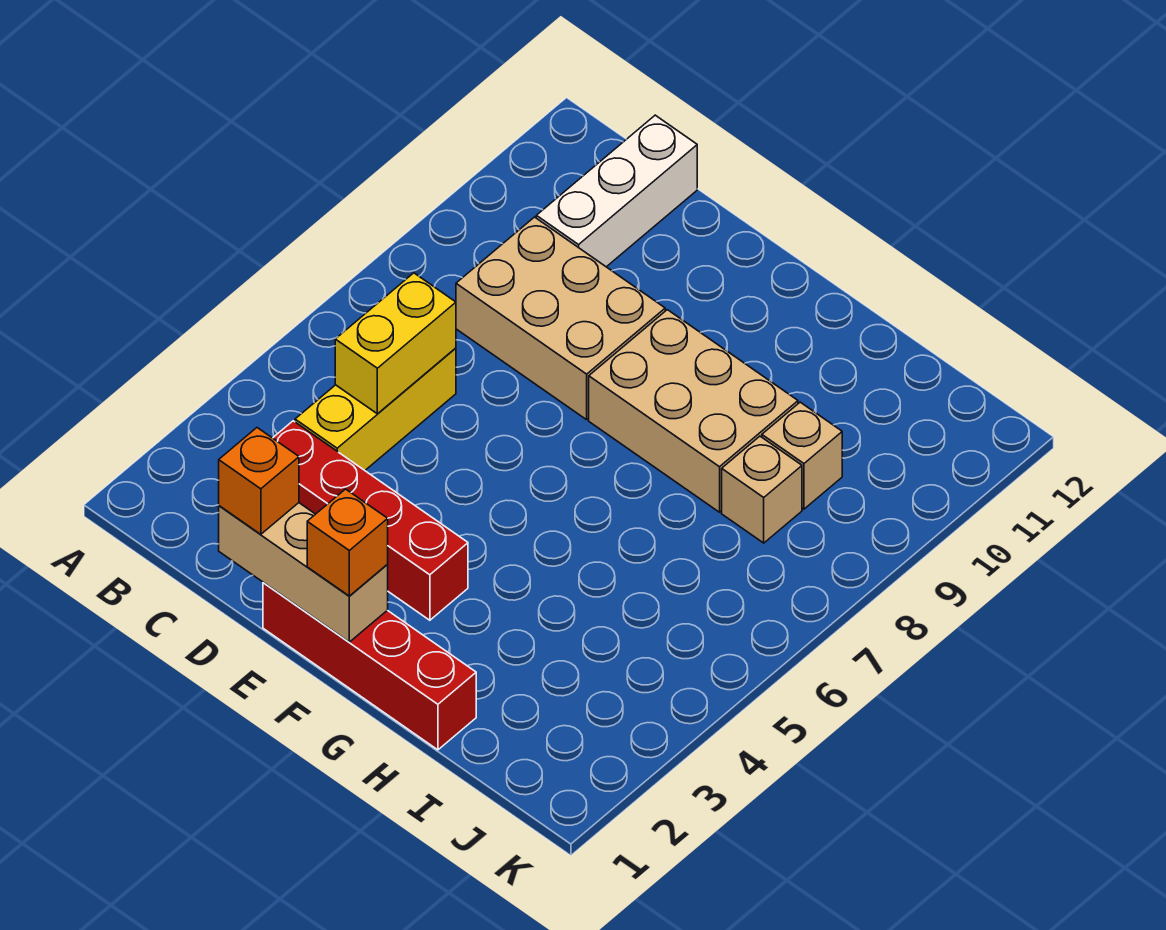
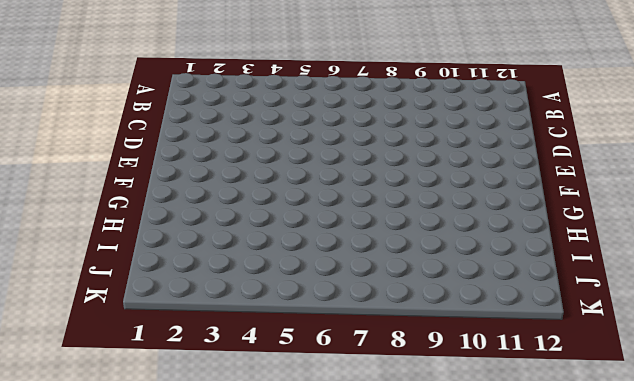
none -> red brick C3:F3 level 1
none -> yellow brick C4:C6 level 1
none -> tan brick C8:E9 level 1

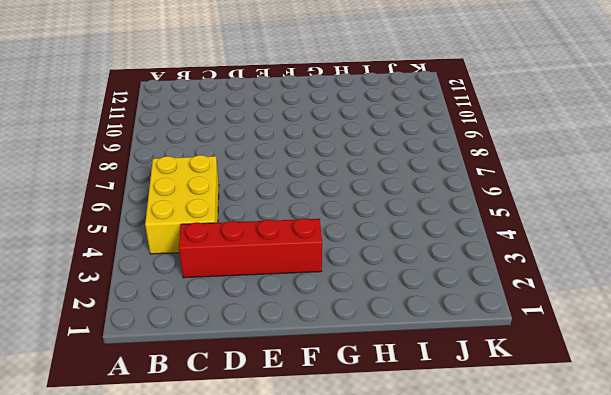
yellow brick B4:C6 level 1 -> yellow brick C4:C6 level 1
none -> tan brick C8:E9 level 1
none -> white brick C10:C12 level 1
none -> red brick E1:H1 level 1

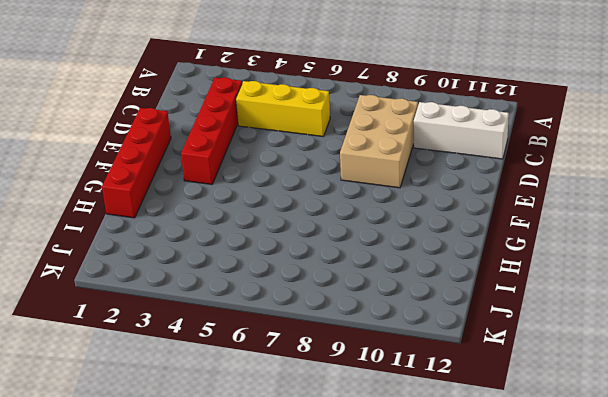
none -> tan brick F8:H9 level 1
none -> tan brick I8 level 1
none -> tan brick I9 level 1

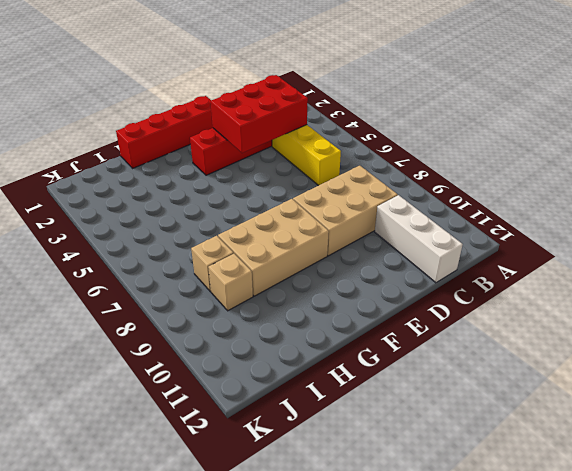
red brick C3:E4 level 2 -> none
none -> yellow brick C5:C6 level 2
none -> tan brick D1:F1 level 2
none -> orange brick D1 level 3

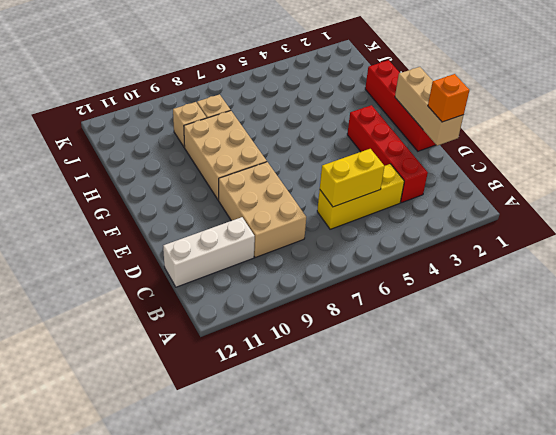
none -> orange brick F1 level 3

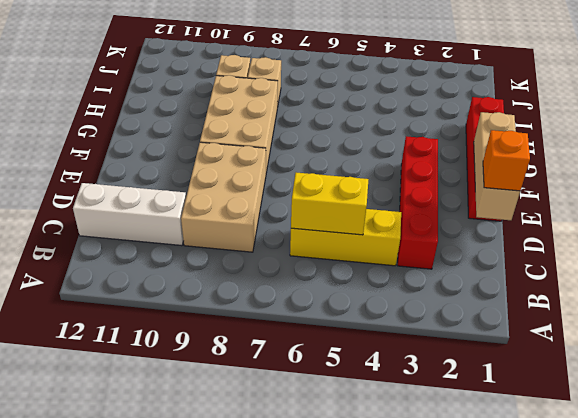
none -> orange brick F1 level 3

